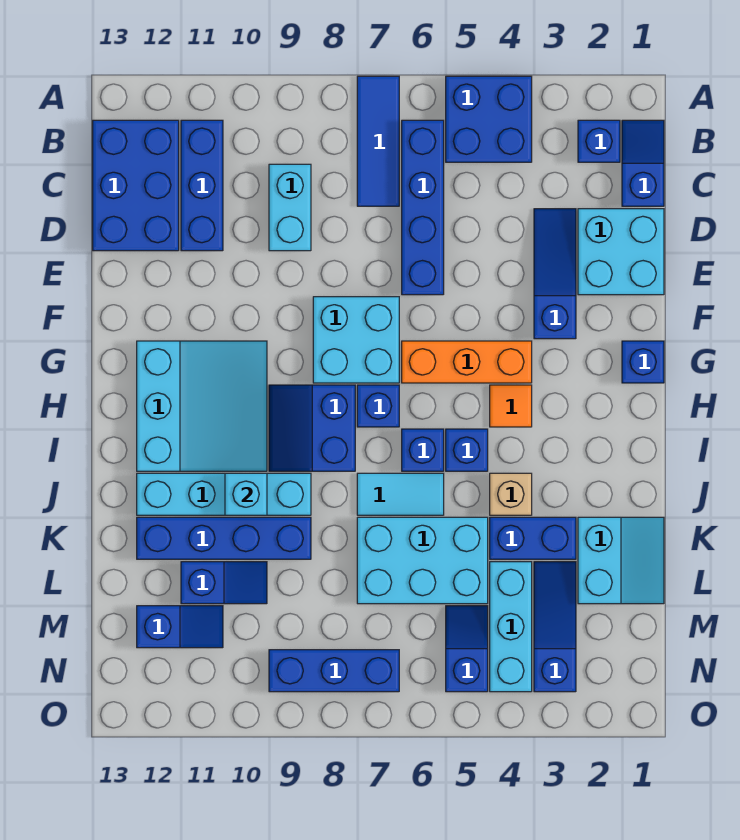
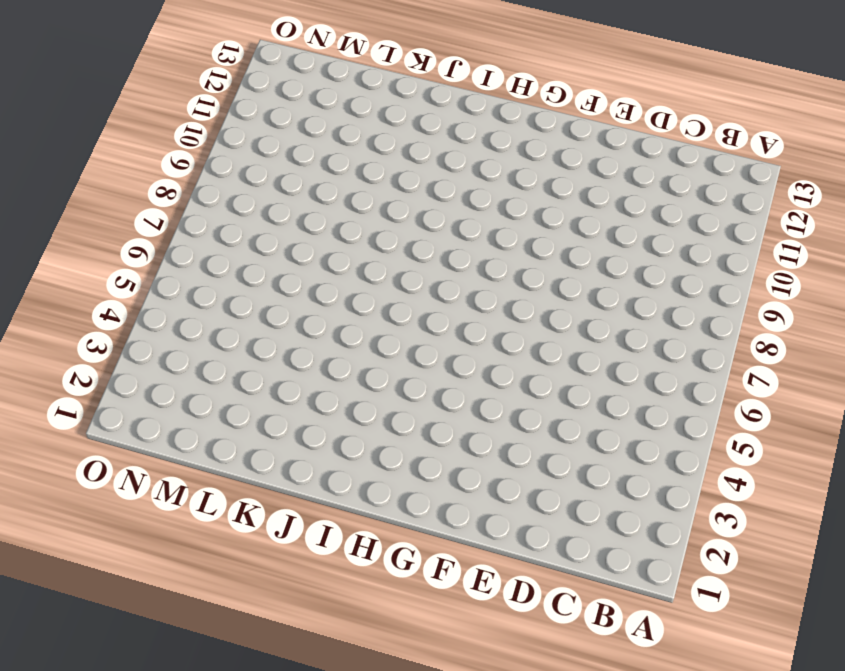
none -> blue brick A4:B5 level 1
none -> blue tile A7:C7 level 1
none -> blue slope B1:C1 level 1 top C
none -> blue brick B2 level 1

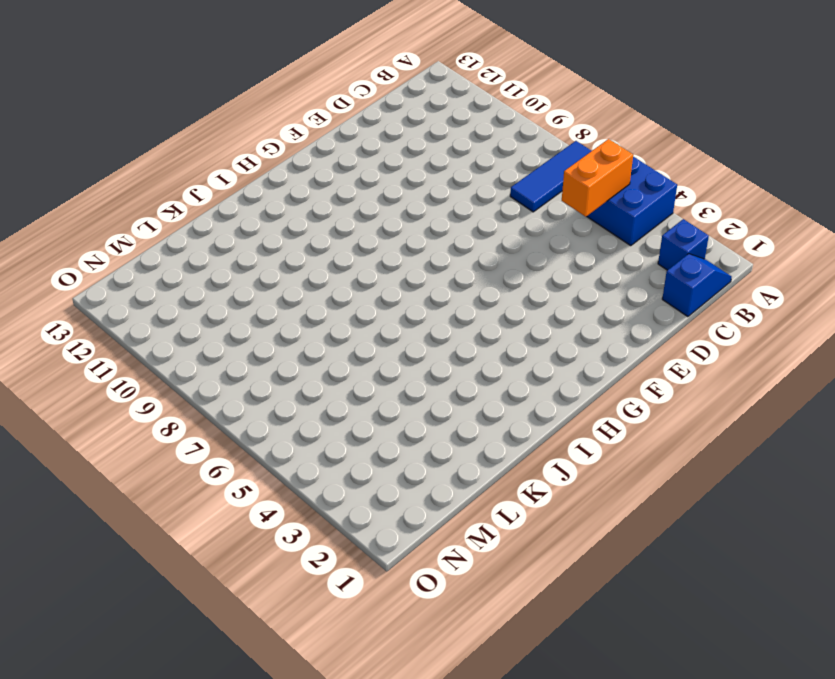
orange brick B5:C5 level 2 -> none
none -> blue brick B6:E6 level 1
none -> blue brick B11:D11 level 1
none -> blue brick B12:D13 level 1
none -> cyan brick C9:D9 level 1

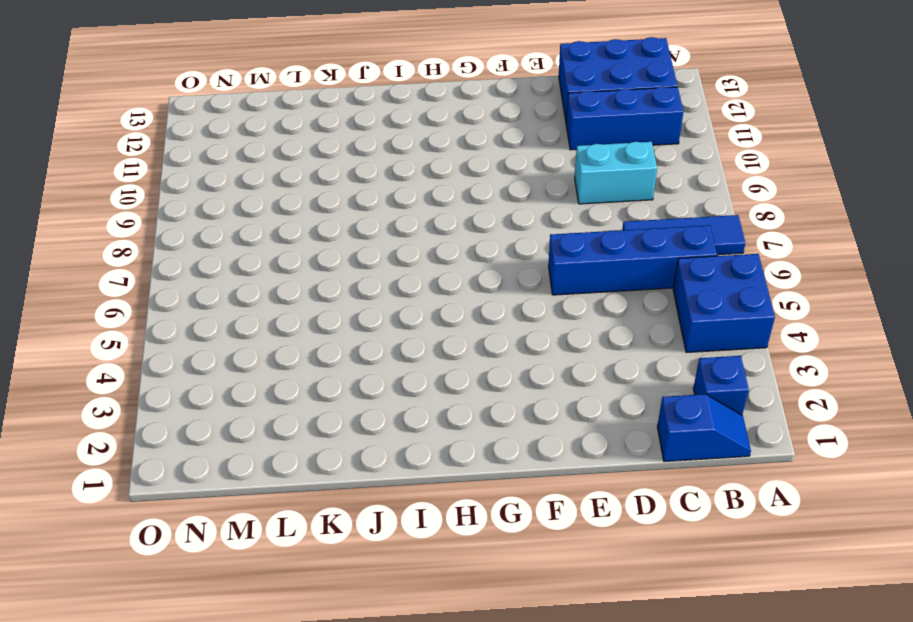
none -> cyan brick D1:E2 level 1
none -> blue slope D3:F3 level 1 top F
none -> cyan brick F7:G8 level 1
none -> blue brick G1 level 1

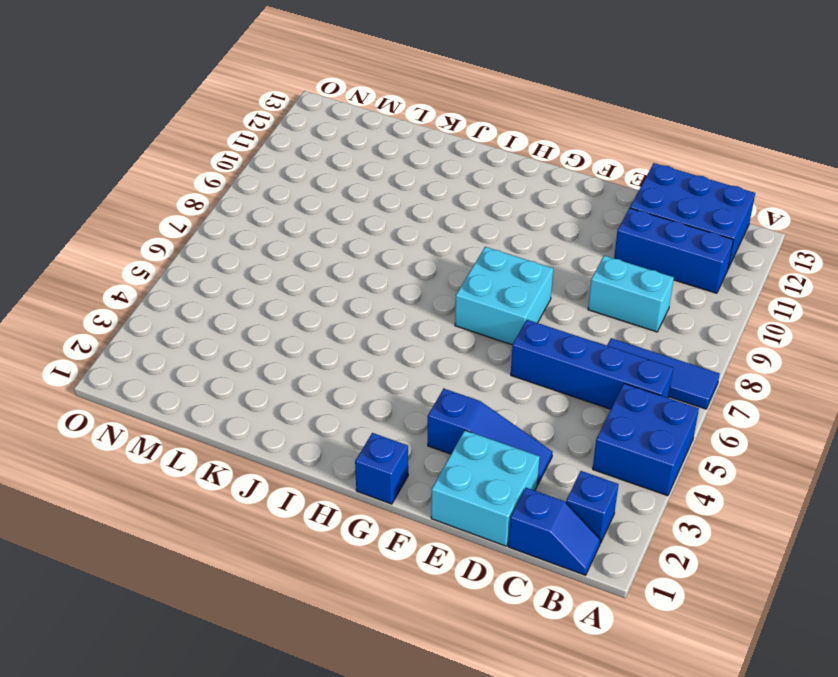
none -> orange brick G4:G6 level 1
none -> cyan slope G10:I12 level 1 top 12
none -> orange tile H4 level 1
none -> blue brick H7 level 1

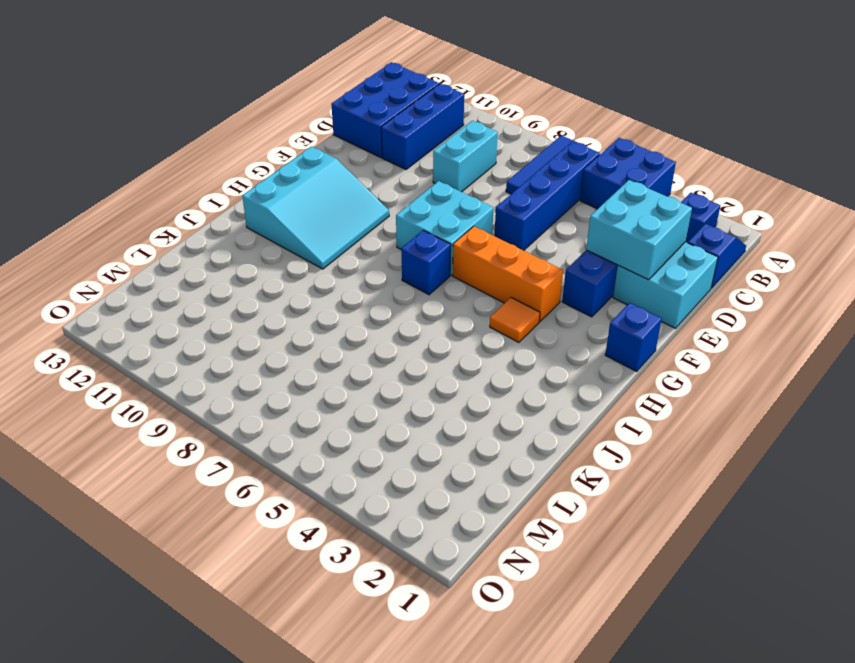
cyan brick D2:E3 level 2 -> none
none -> blue slope H8:I9 level 1 top 8
none -> blue brick I5 level 1
none -> blue brick I6 level 1
none -> tan brick J4 level 1

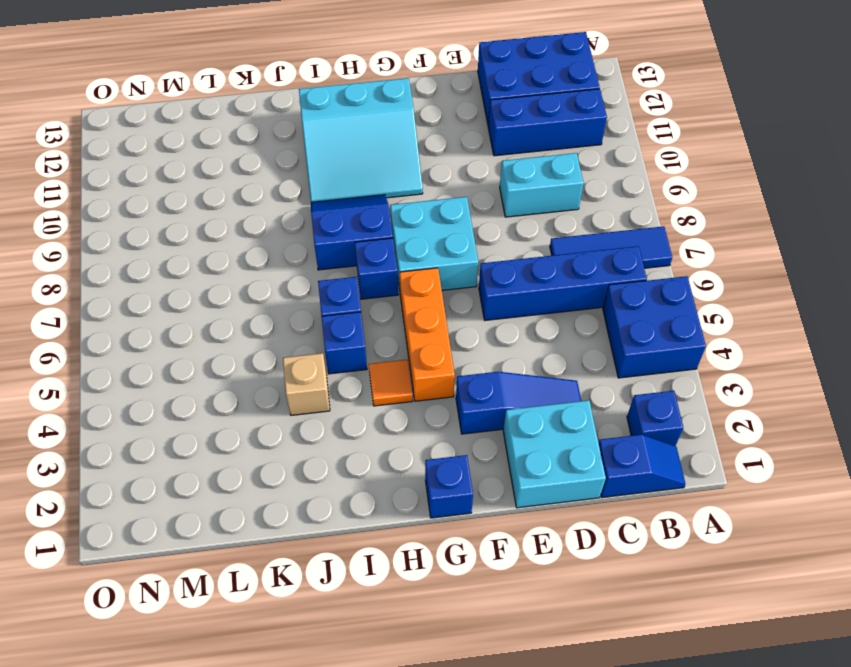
none -> cyan tile J6:J7 level 1
none -> cyan brick J9:J12 level 1
none -> cyan slope K1:L2 level 1 top 2
none -> blue brick K3:K4 level 1

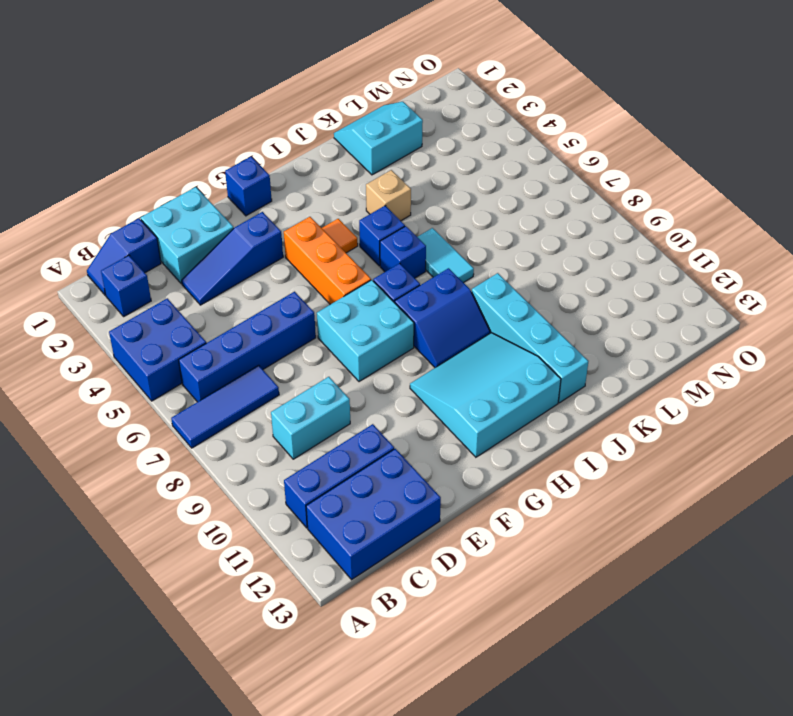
none -> blue brick K3:K4 level 1
none -> cyan brick K5:L7 level 1
none -> blue brick K9:K12 level 1
none -> blue slope L3:N3 level 1 top N

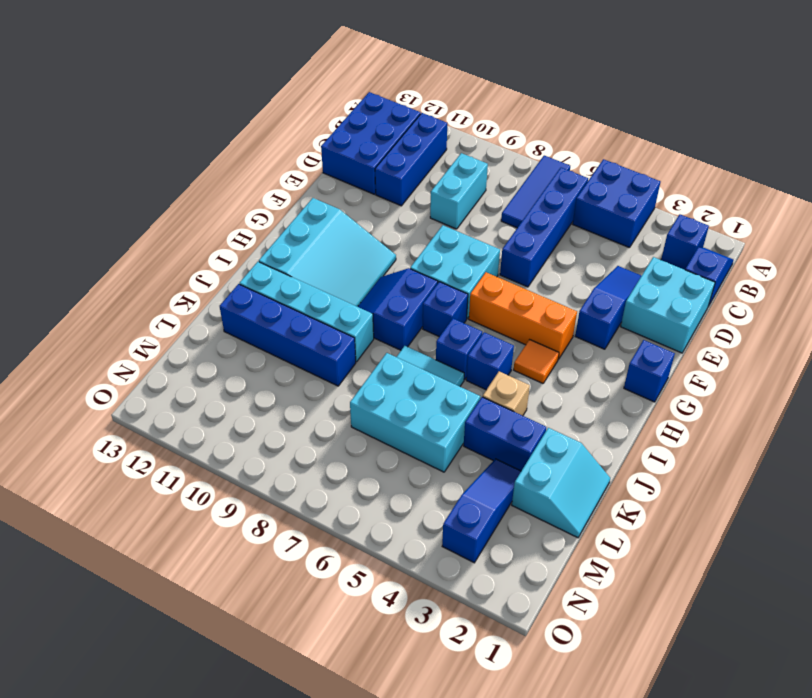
none -> cyan brick L4:N4 level 1
none -> blue slope L10:L11 level 1 top 11
none -> blue slope M5:N5 level 1 top N
none -> blue slope M11:M12 level 1 top 12

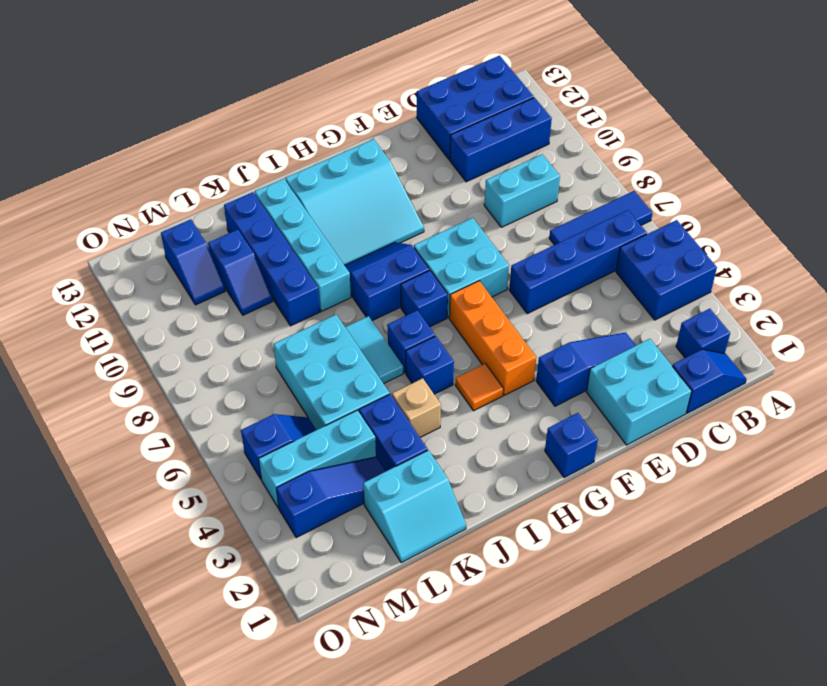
none -> blue brick N7:N9 level 1
none -> cyan brick J10 level 2

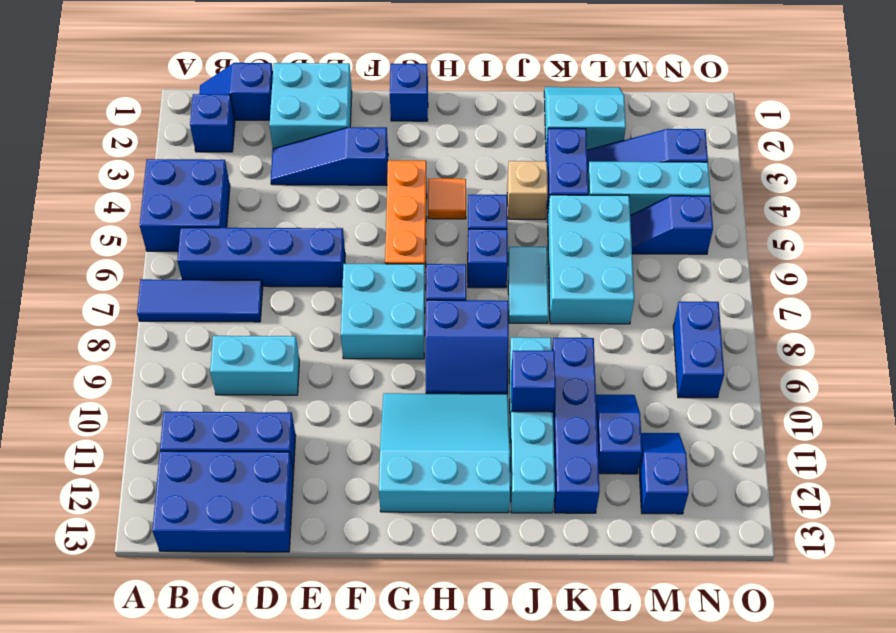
blue brick J10 level 2 -> cyan brick J10 level 2
blue brick N8:N9 level 1 -> blue brick N7:N9 level 1

